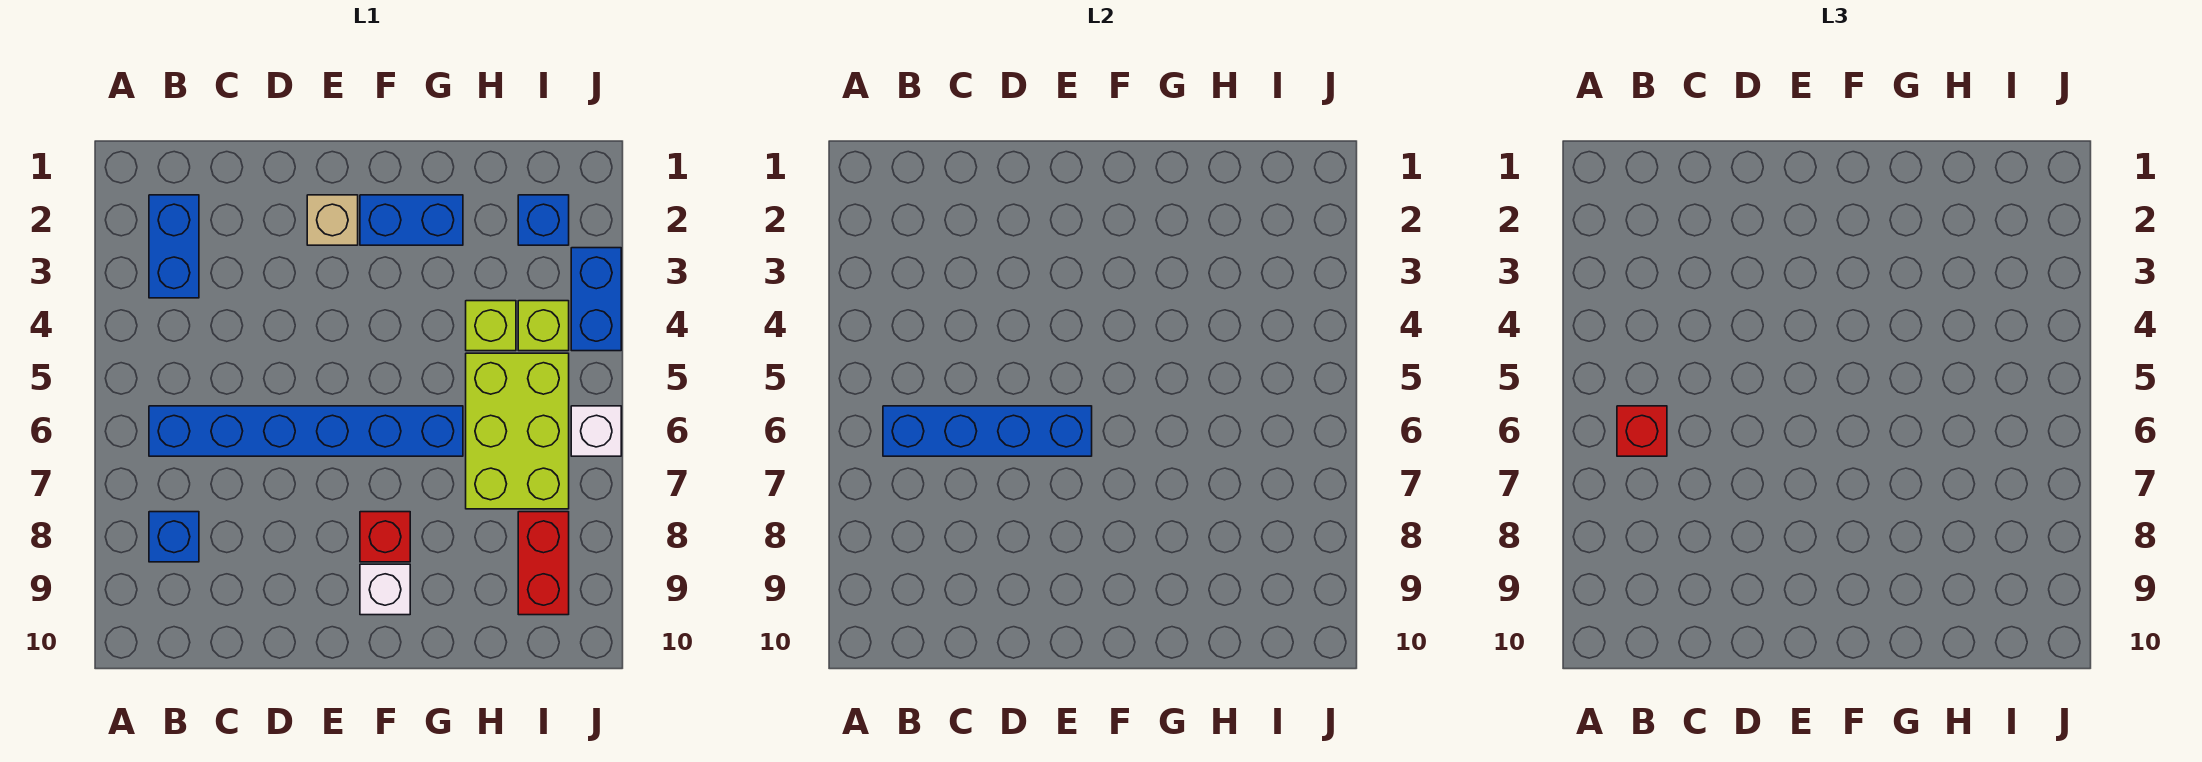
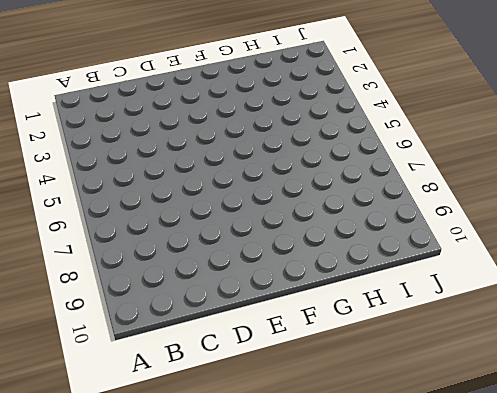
none -> blue brick B2:B3 level 1
none -> blue brick B6:G6 level 1
none -> blue brick B8 level 1

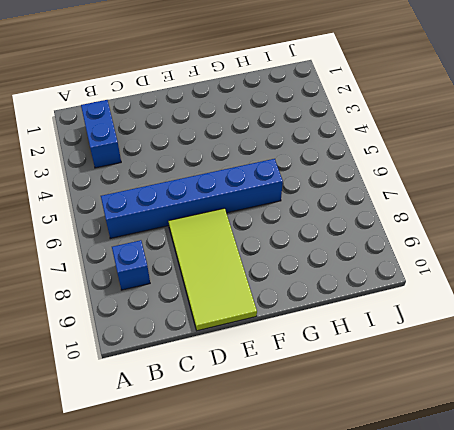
lime tile D7:E10 level 1 -> none
none -> tan brick E2 level 1
none -> blue brick F2:G2 level 1
none -> red brick F8 level 1

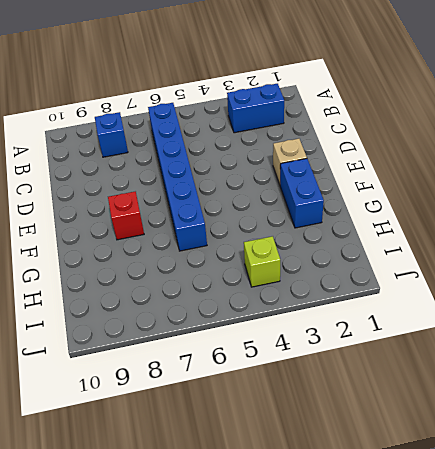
none -> white brick F9 level 1
none -> lime brick H4 level 1
none -> lime brick H5:I7 level 1

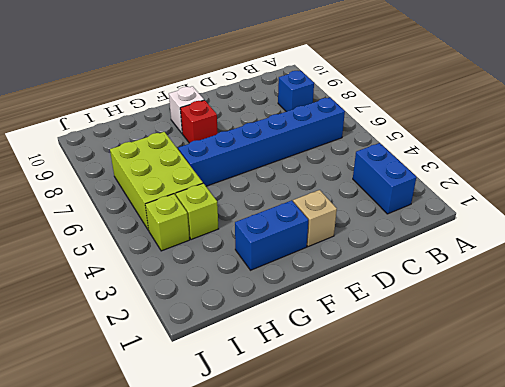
none -> blue brick I2 level 1
none -> red brick I8:I9 level 1
none -> blue brick J3:J4 level 1

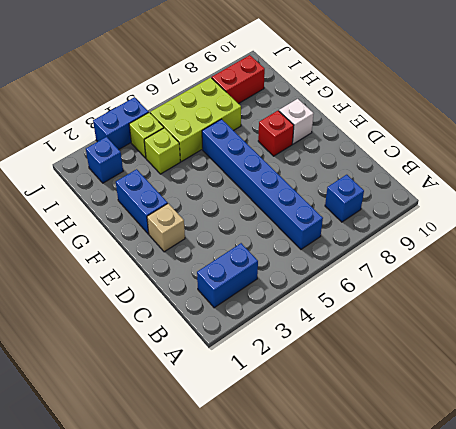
none -> white brick J6 level 1
none -> blue brick B6:E6 level 2
none -> red brick B6 level 3

